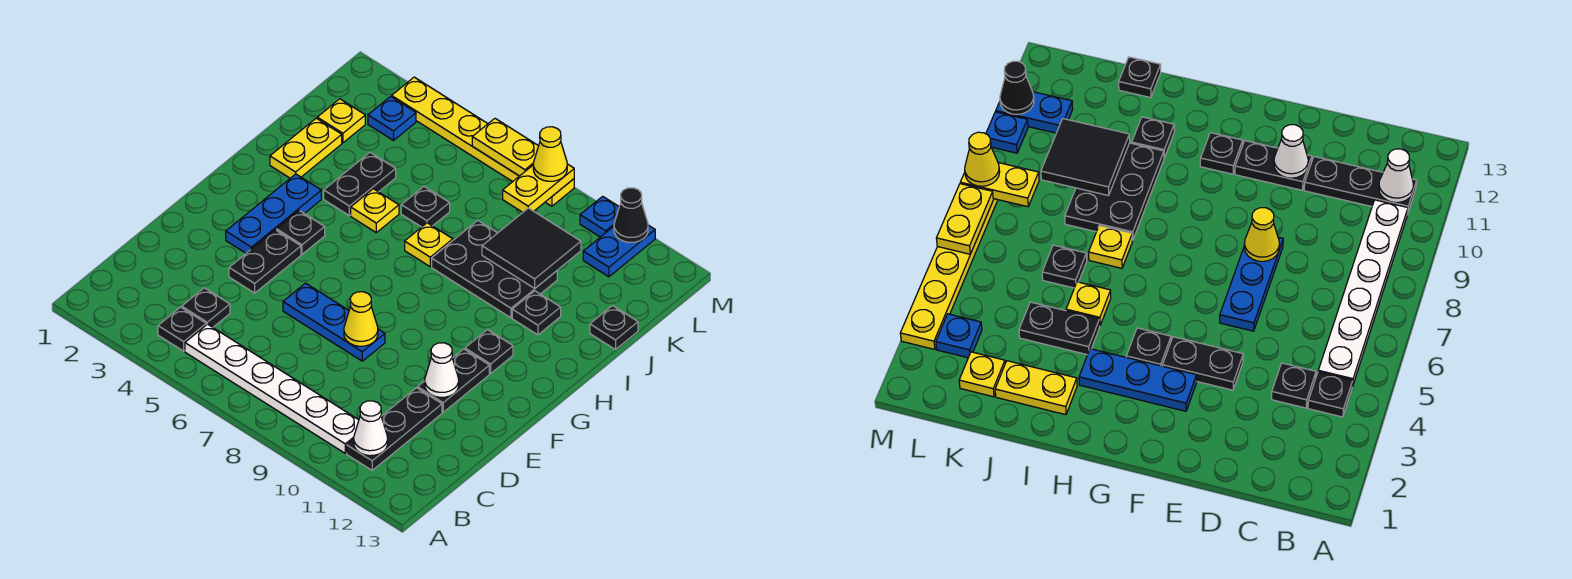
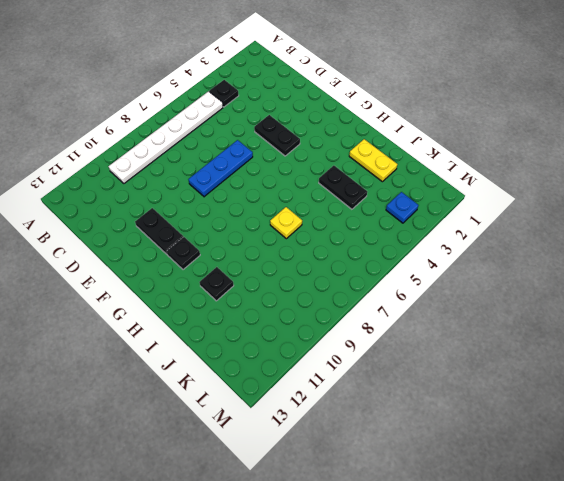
none -> black plate B11:D11 level 1
none -> black plate C4 level 1
none -> blue plate F3:H3 level 1
none -> black plate G4 level 1

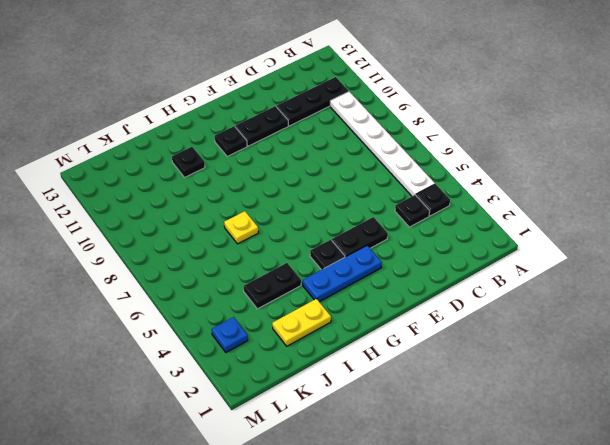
none -> blue plate E6:E8 level 1
none -> yellow plate I5 level 1
none -> black plate I8:J10 level 1
none -> black plate J6 level 1

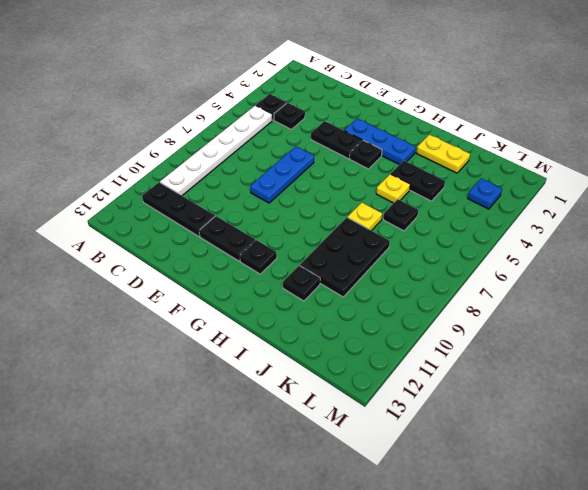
none -> black plate J13 level 1
none -> yellow plate K2 level 1
none -> blue plate L11:M11 level 1
none -> yellow plate M3:M8 level 1

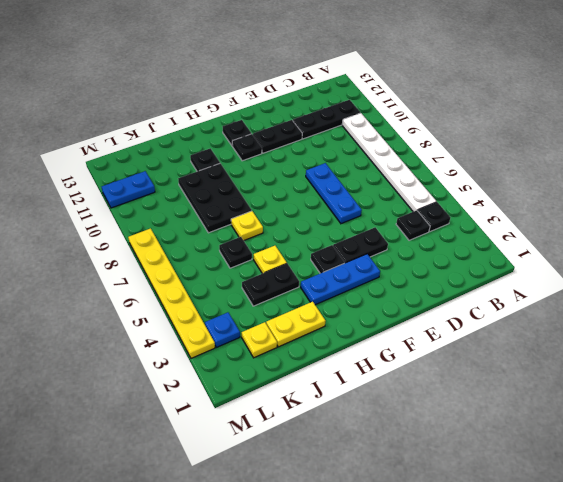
black plate G12 level 1 -> black plate J13 level 1
none -> blue plate M10 level 1
none -> white cone B11 level 2
none -> yellow cone E8 level 2
none -> white cone E11 level 2

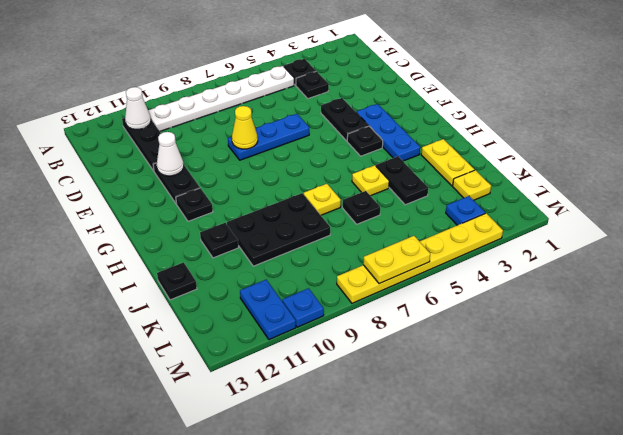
none -> black tile J9:K10 level 2
none -> yellow plate L8:M8 level 2
none -> black cone M11 level 2
none -> yellow cone M8 level 3

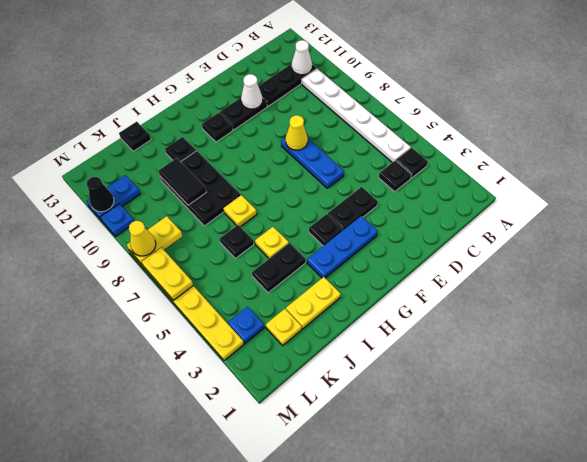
black tile J9:J10 level 2 -> black tile J9:K10 level 2

